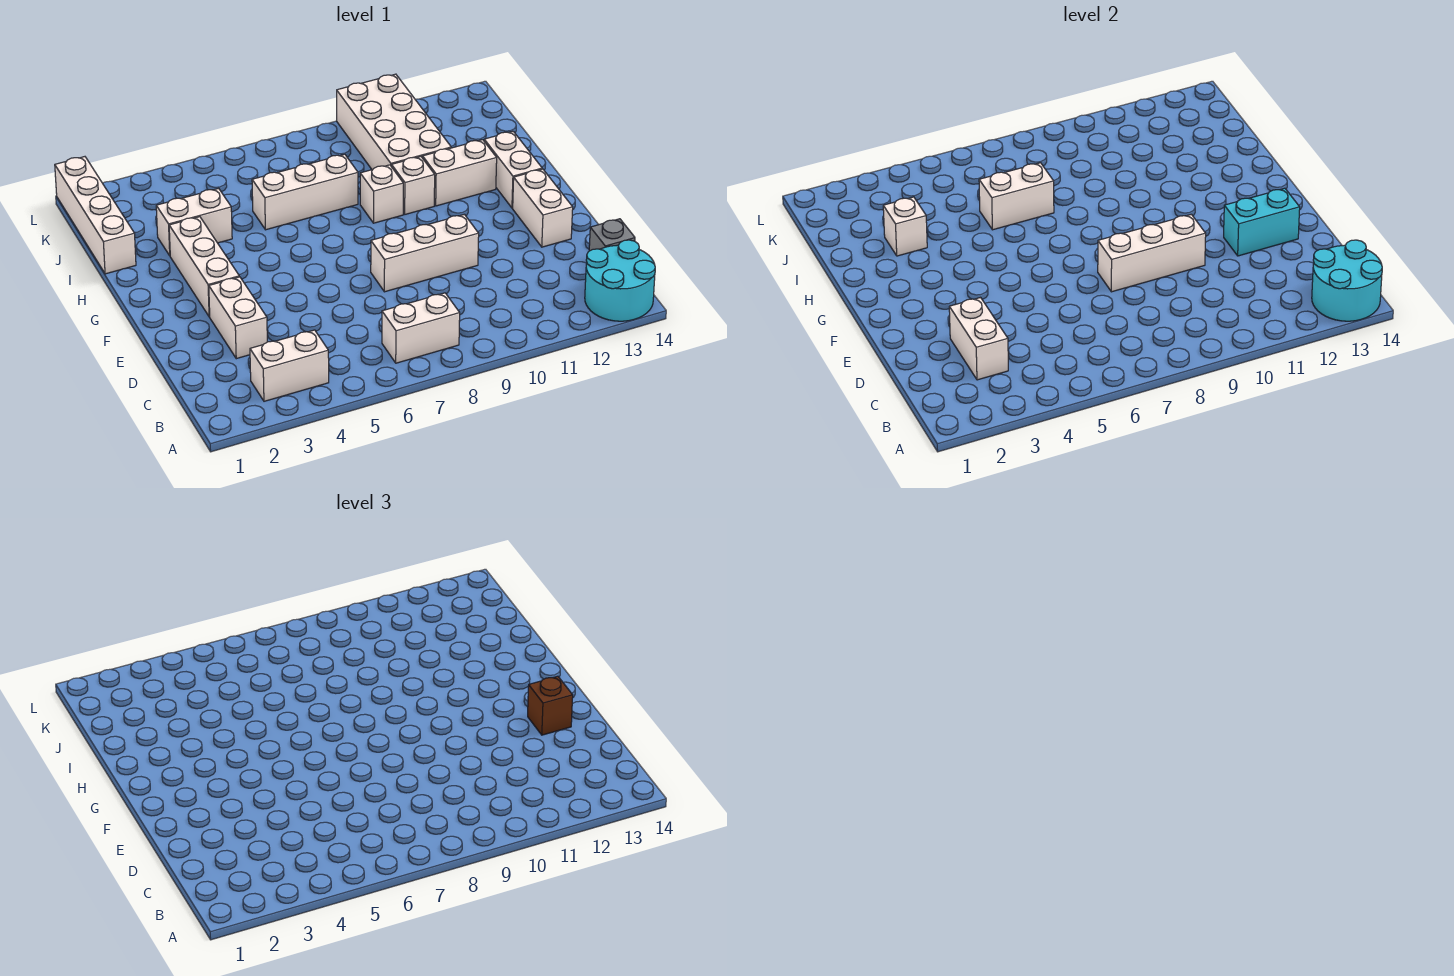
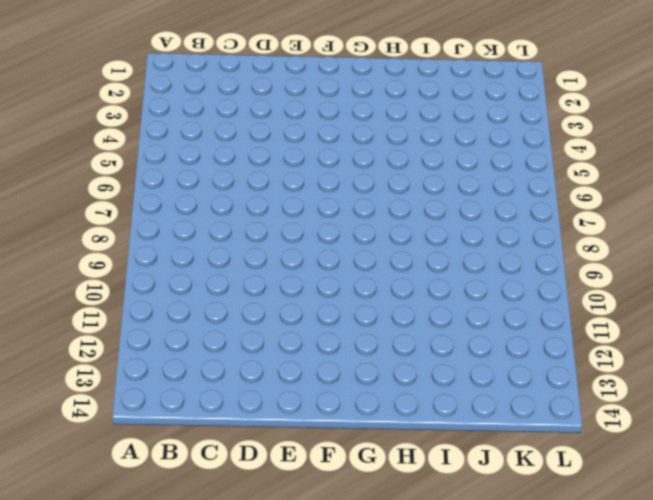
none -> cyan round brick A13:B14 level 1
none -> white brick B3:B4 level 1
none -> white brick B7:B8 level 1

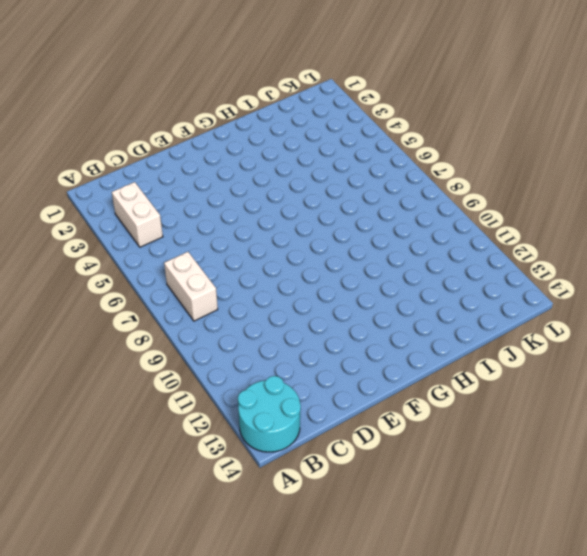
none -> grey brick C14 level 1
none -> white brick D3:E3 level 1
none -> white brick E8:E10 level 1

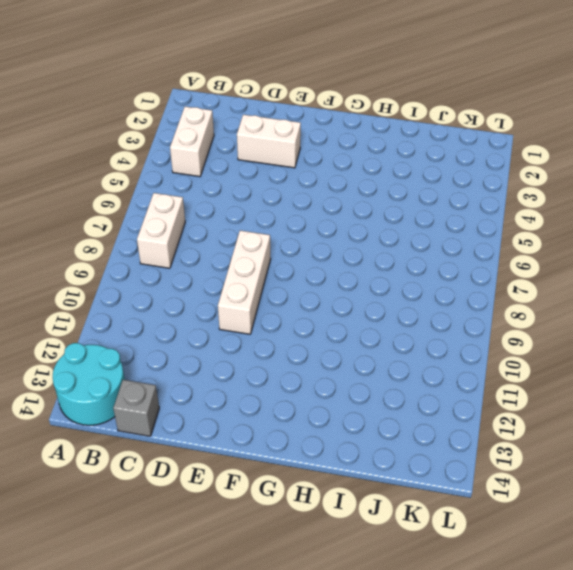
none -> white brick E13:F13 level 1
none -> white brick F3:H3 level 1
none -> white brick G13:H13 level 1

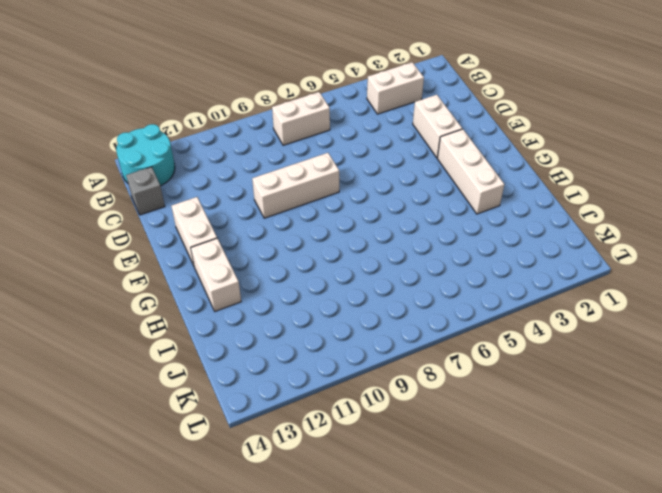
none -> white brick H9 level 1
none -> white brick H10 level 1
none -> white brick H11:H12 level 1

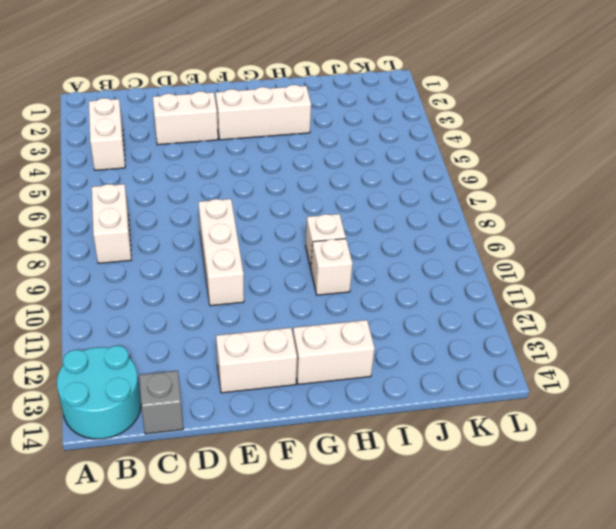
none -> white brick H11:H12 level 1
none -> white brick I1:L1 level 1
none -> white brick I3:I4 level 1

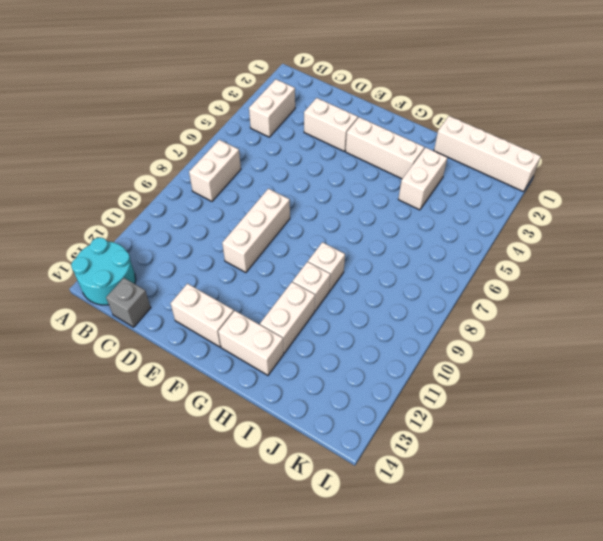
none -> white brick I6:I8 level 1
none -> white brick I10:L11 level 1
none -> cyan round brick A13:B14 level 2

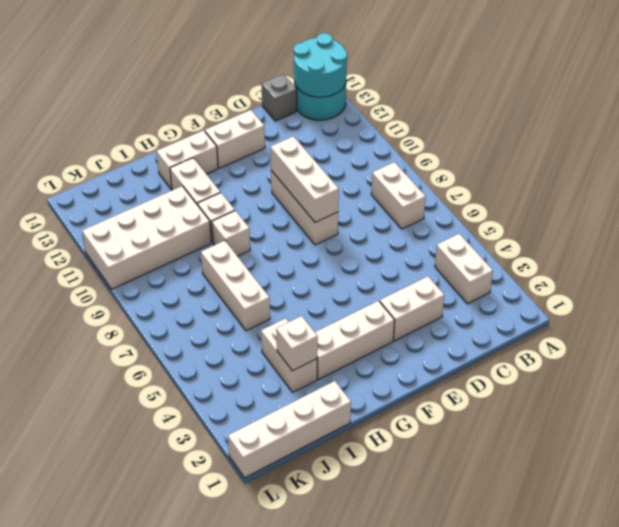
none -> white brick C3:D3 level 2
none -> cyan brick E12:E13 level 2
none -> white brick I6:I7 level 2

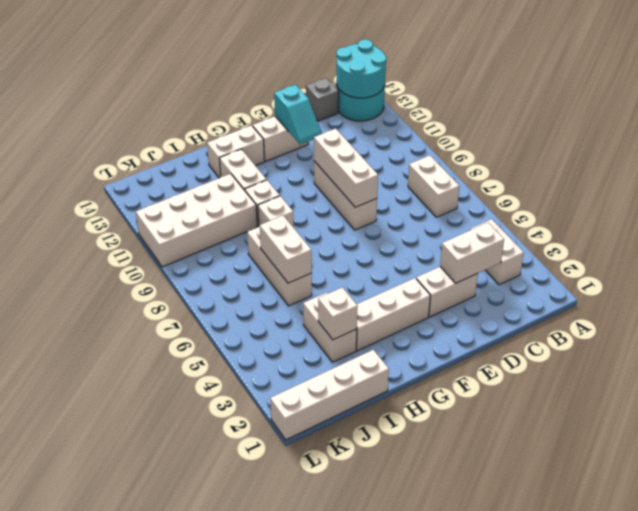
cyan slope E12:E13 level 2 top 13 -> cyan brick E12:E13 level 2
none -> brown brick E13 level 3

